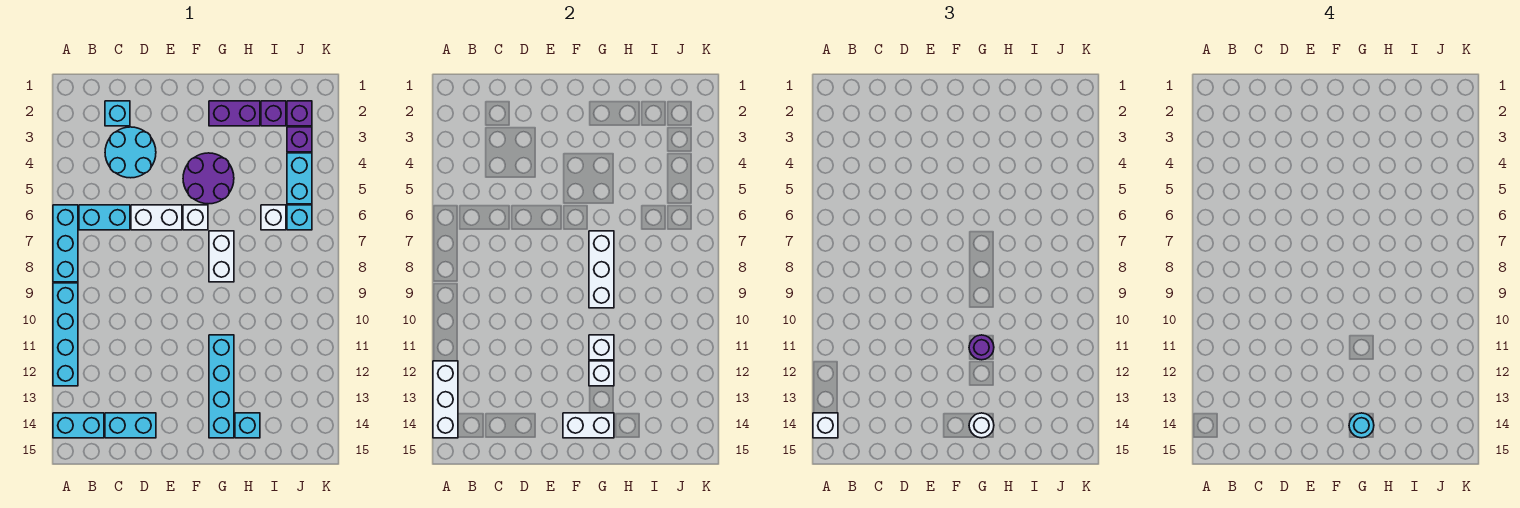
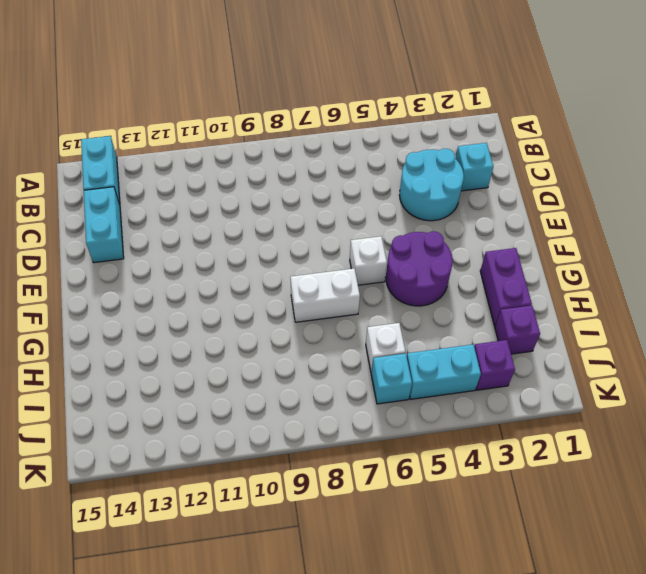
none -> cyan brick A6:A8 level 1
none -> cyan brick A9:A12 level 1
none -> cyan brick B6:C6 level 1

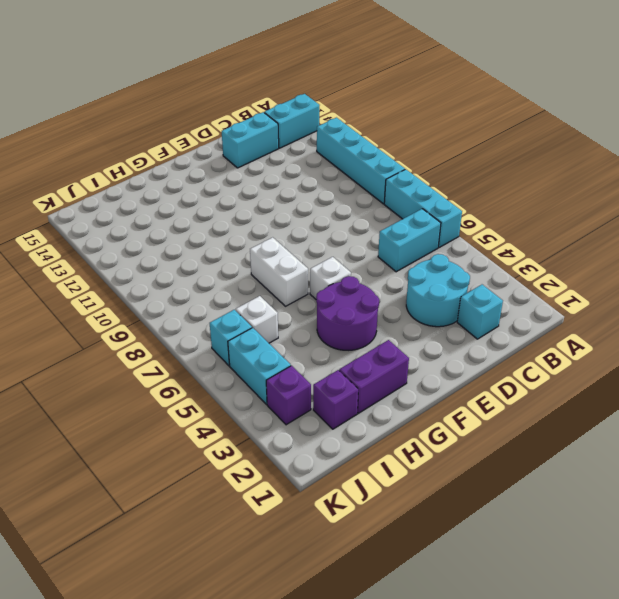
none -> white brick D6:E6 level 1
none -> cyan brick G11:G14 level 1
none -> cyan brick H14 level 1

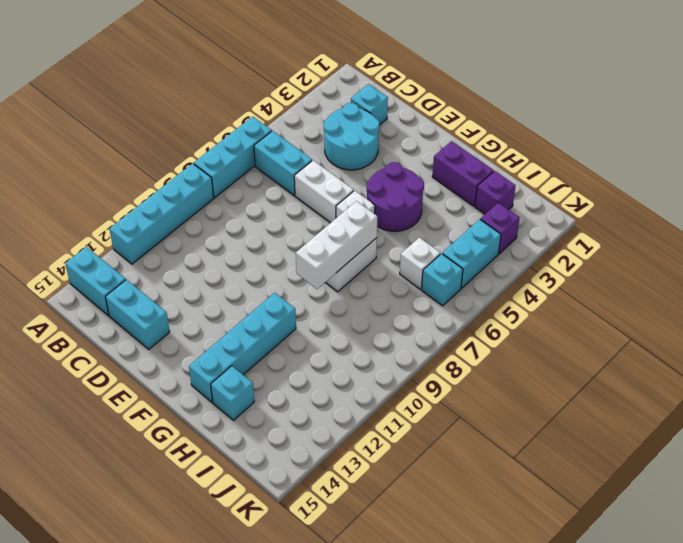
none -> purple brick J2 level 1
none -> white brick A12:A14 level 2
none -> white brick F14:G14 level 2

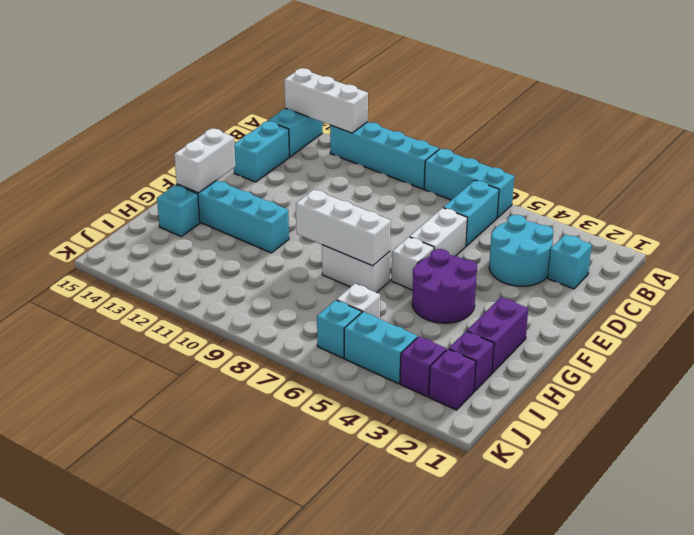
none -> white brick G11 level 2
none -> white brick G12 level 2
none -> white brick A14 level 3

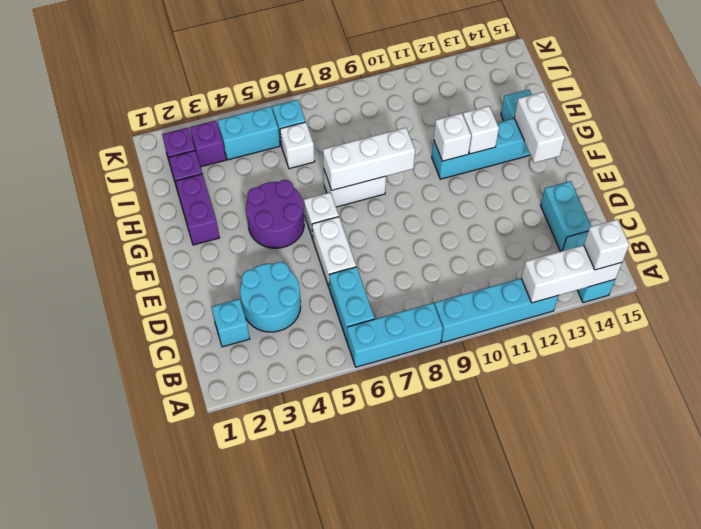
none -> purple round brick G11 level 3
none -> white round brick G14 level 3
none -> cyan round brick G14 level 4

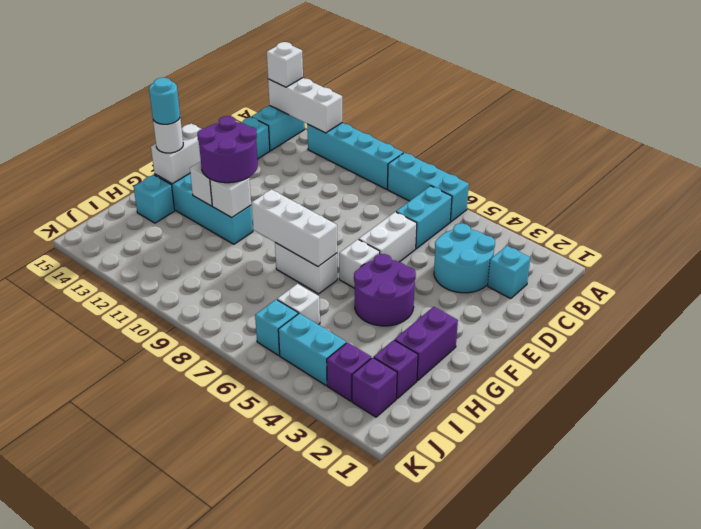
purple round brick F11:G12 level 3 -> purple round brick G11 level 3

